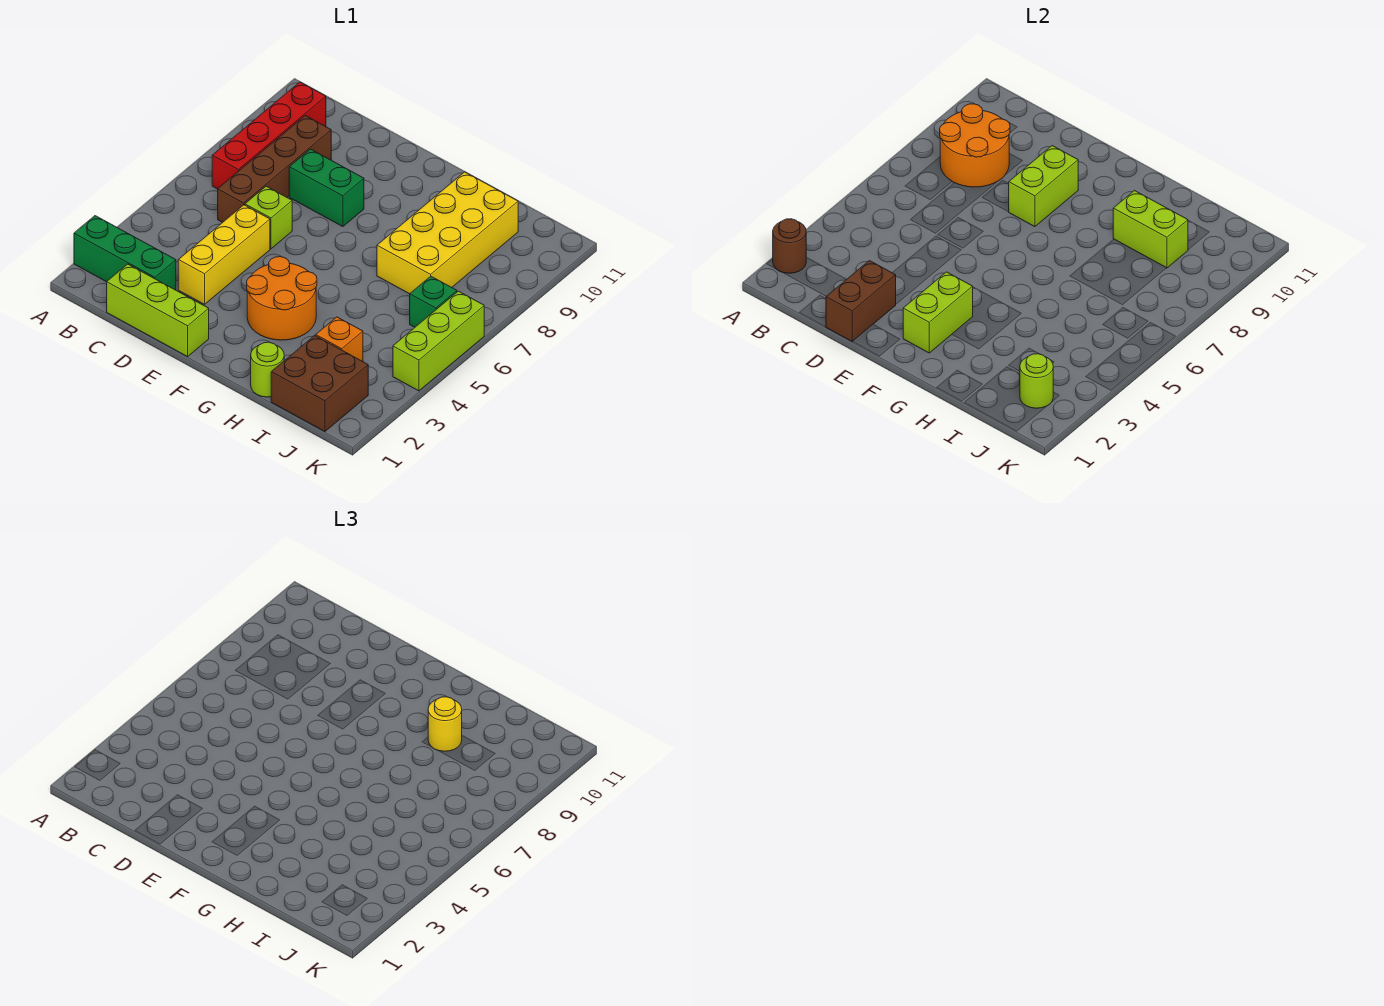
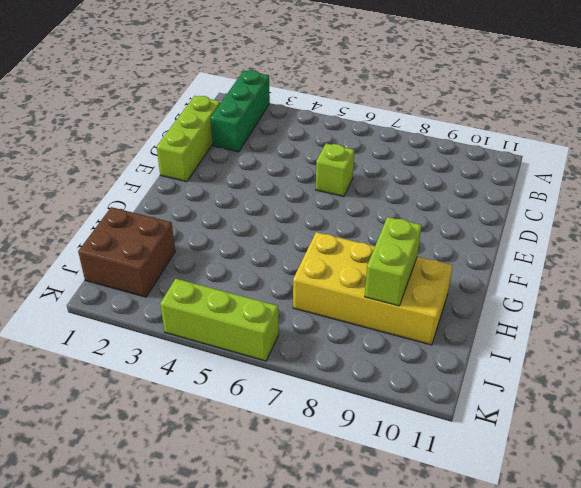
none -> red brick B7:B10 level 1
none -> brown brick C6:C9 level 1
none -> yellow brick D3:D5 level 1

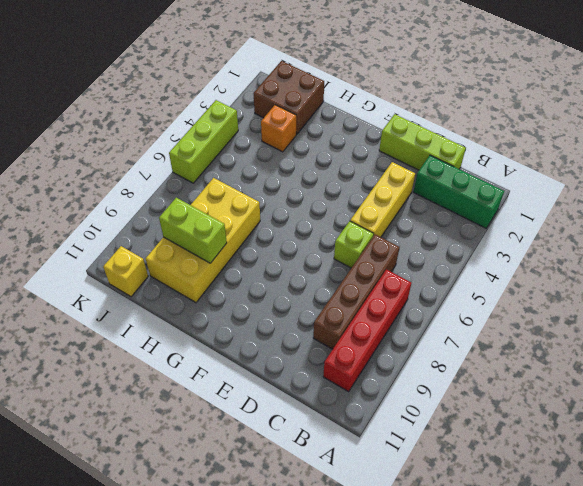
yellow brick J11 level 1 -> none
none -> green brick D8:E8 level 1
none -> orange round brick F3:G4 level 1
none -> lime round brick H1 level 1

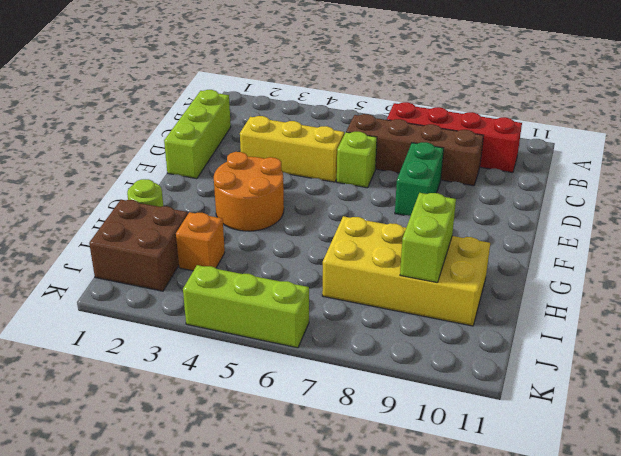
none -> green brick A2:C2 level 1
none -> green brick J6 level 1
none -> brown round brick A2 level 2

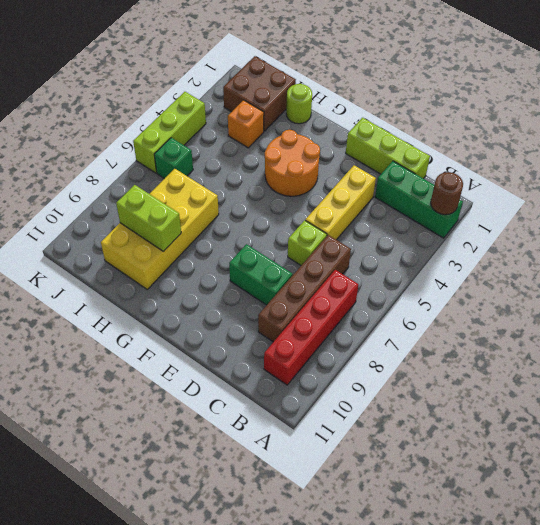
none -> orange round brick B8:C9 level 2
none -> brown brick D1:D2 level 2
none -> lime brick E8:E9 level 2

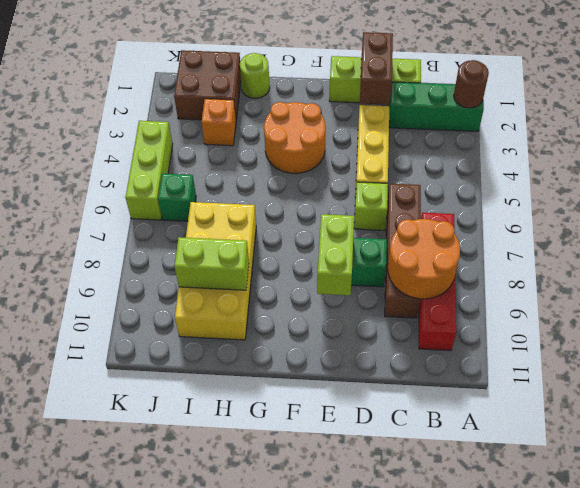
none -> lime brick F2:F3 level 2
none -> lime round brick J2 level 2
none -> yellow round brick H9 level 3

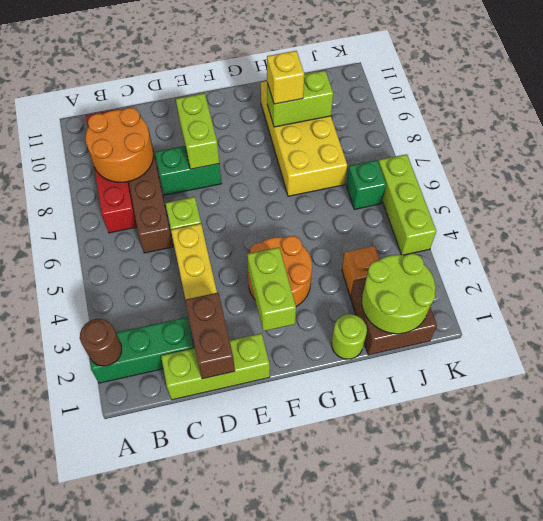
yellow brick H9 level 3 -> yellow round brick H9 level 3
lime round brick I1:J2 level 2 -> lime round brick J2 level 2

